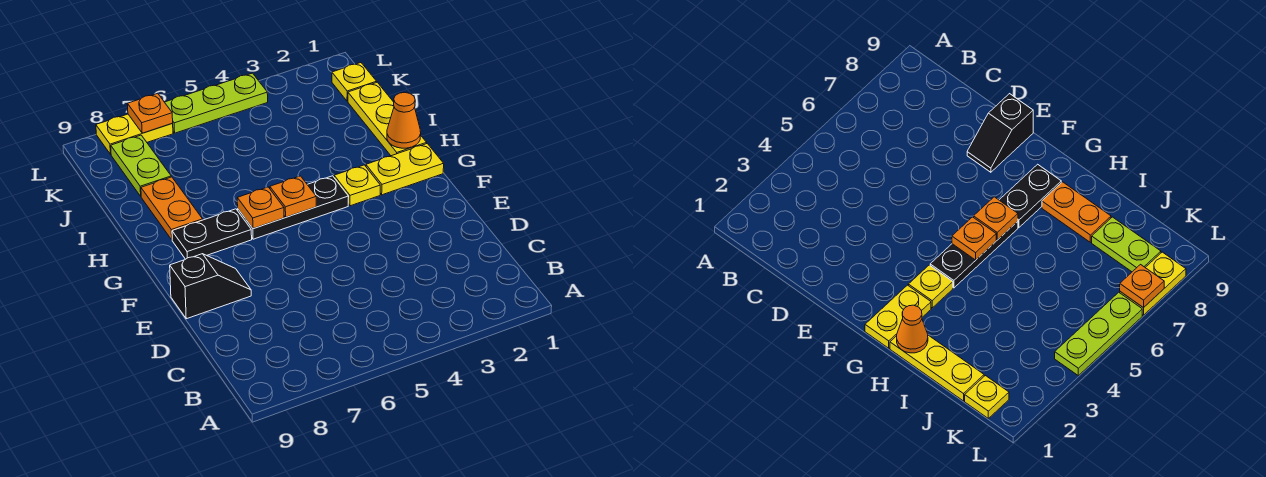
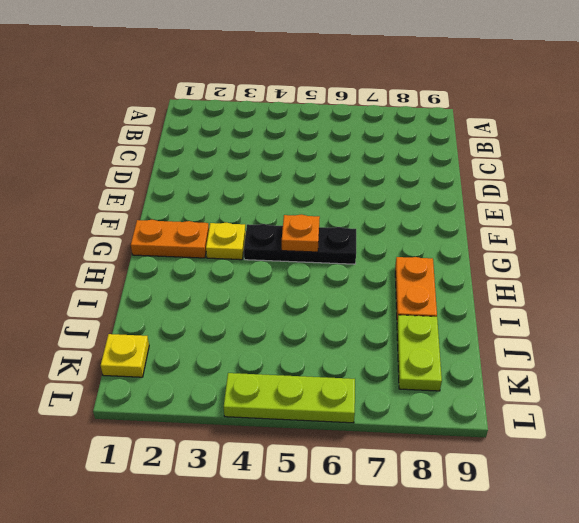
orange plate G1:G2 level 1 -> yellow plate G1:G2 level 1
none -> black slope E8:E9 level 1 top 9
none -> black plate G7:G8 level 1
none -> yellow plate H1:J1 level 1

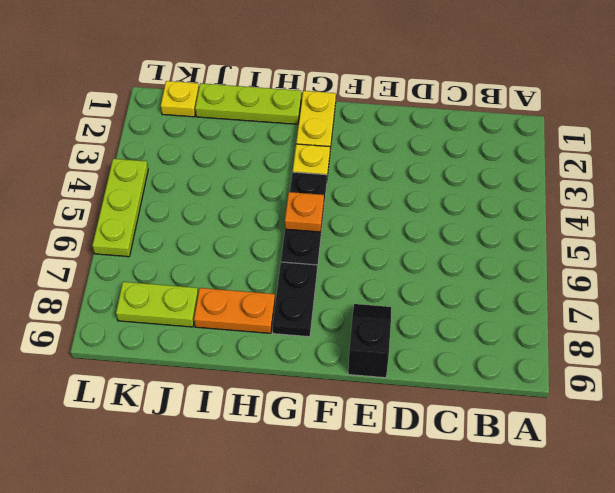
lime plate H1:J1 level 1 -> yellow plate H1:J1 level 1
none -> yellow plate L7:L8 level 1
none -> orange plate G6 level 2
none -> orange cone H1 level 2

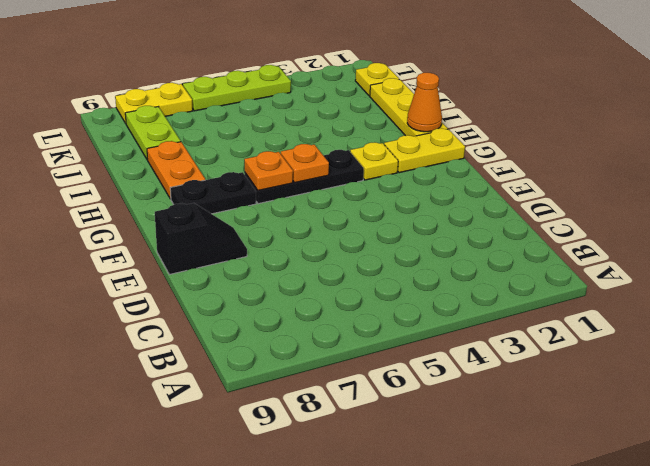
none -> orange plate L7 level 2

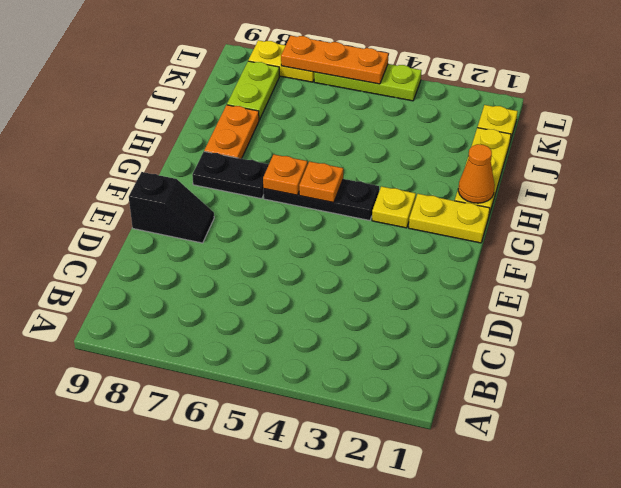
orange plate L5:L7 level 2 -> orange plate L7 level 2

